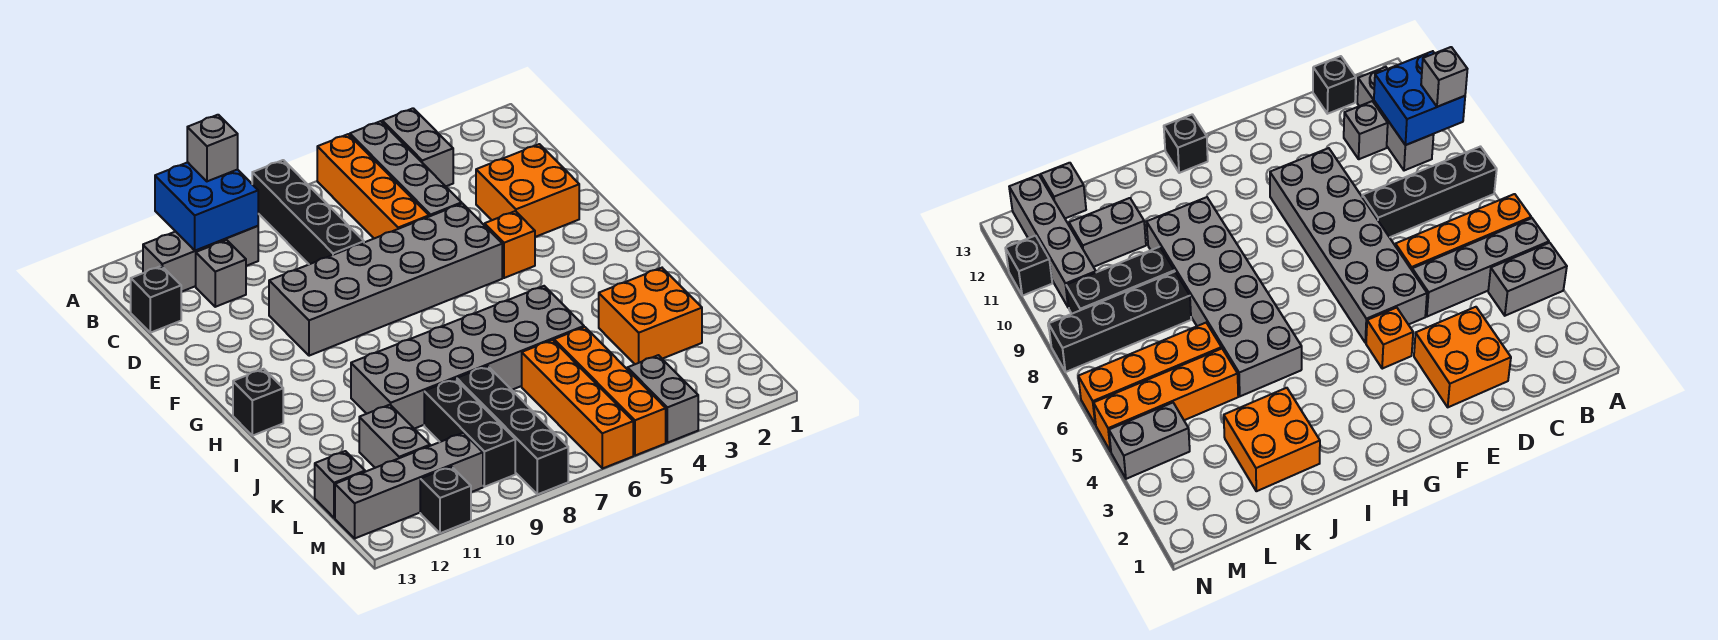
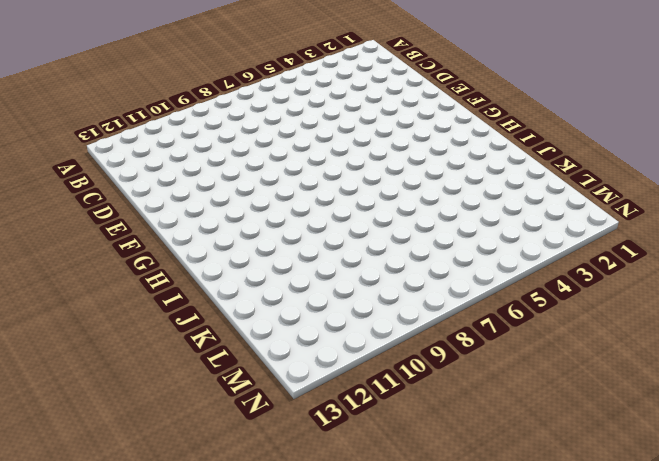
none -> grey brick A4:B4 level 1
none -> grey brick A5:D5 level 1
none -> orange brick A6:D6 level 1

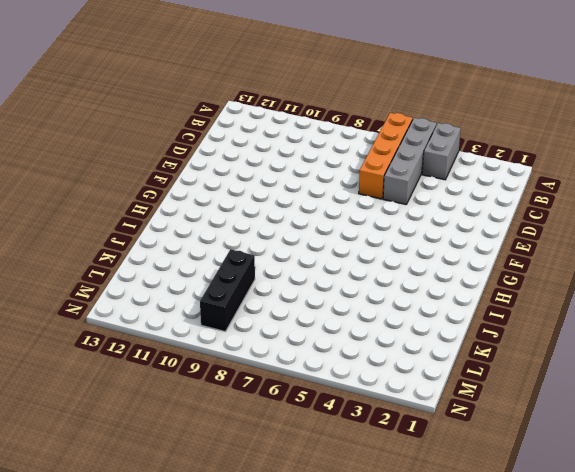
none -> black brick A8:D8 level 1
none -> grey brick B10:B12 level 1
none -> grey brick C11 level 1

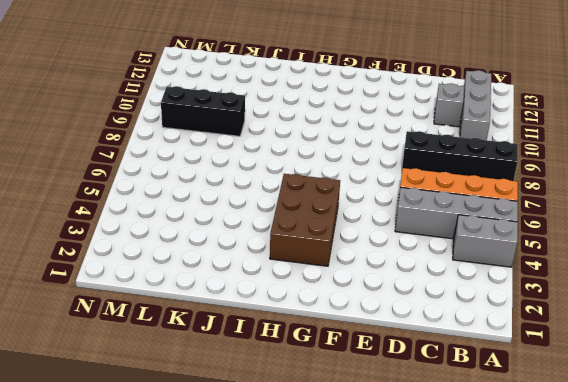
brown brick G3:H5 level 1 -> none
none -> black brick C13 level 1
none -> orange brick D2:E3 level 1
none -> grey brick E5:F10 level 1

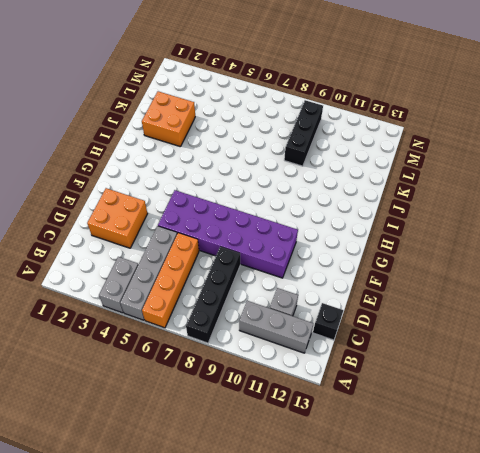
purple brick E5:F10 level 1 -> grey brick E5:F10 level 1
none -> orange brick F4 level 1
none -> black brick H13 level 1
none -> grey brick I5:J10 level 1

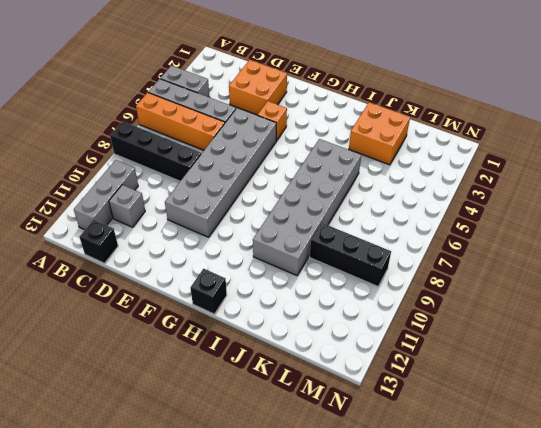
none -> orange brick K5:N5 level 1
none -> orange brick K6:N6 level 1
none -> black brick K8:N8 level 1

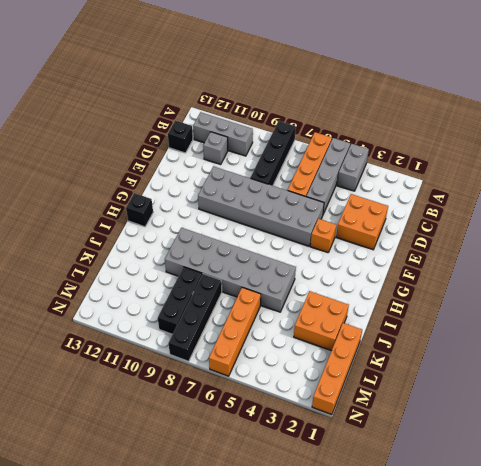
orange brick K1:N1 level 1 -> orange brick K5:N5 level 1
none -> grey brick K11:L11 level 1
none -> grey brick L13 level 1
none -> grey brick M4:N4 level 1

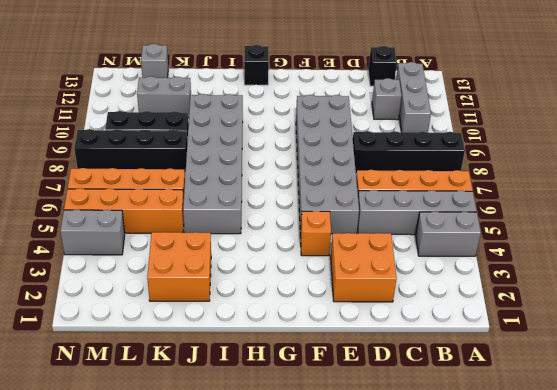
none -> grey brick M10:M13 level 1
none -> black brick N11 level 1
none -> blue brick A10:B11 level 2

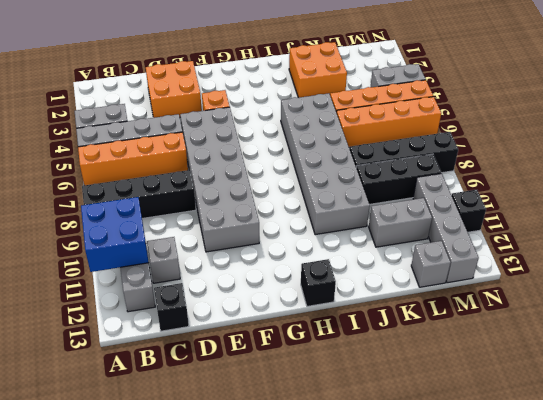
none -> grey brick A10 level 3

